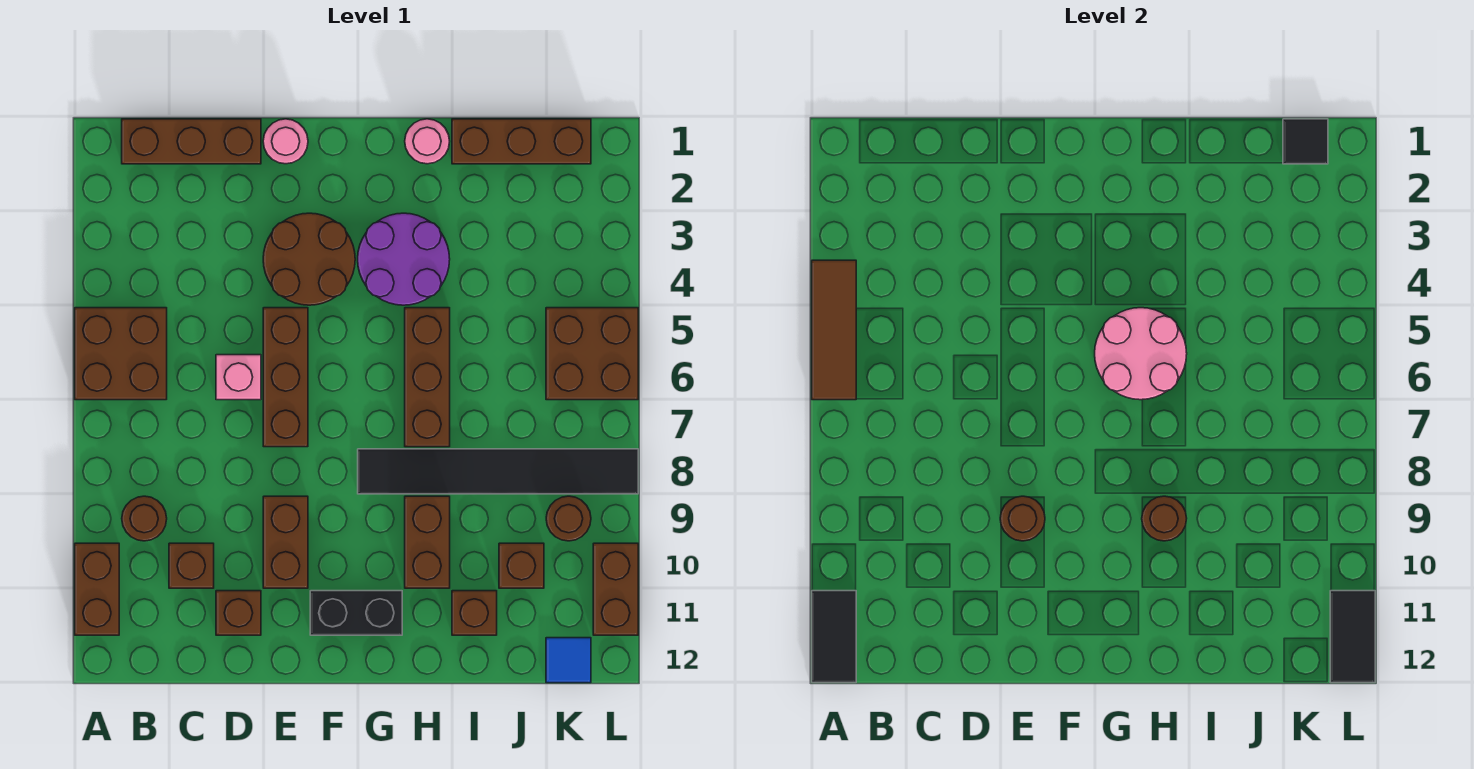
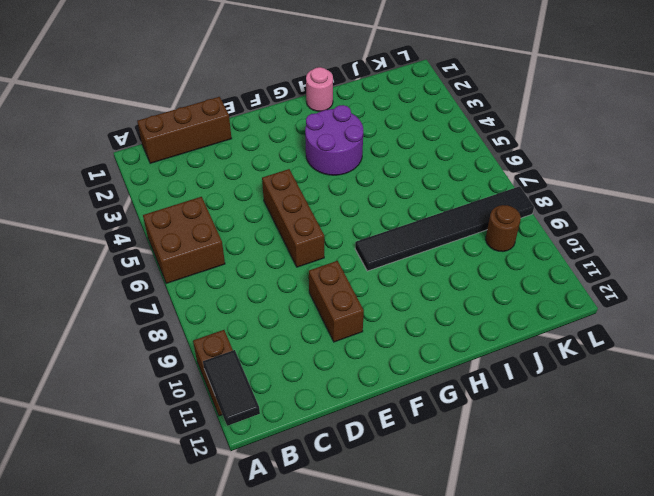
none -> brown round brick B9 level 1
none -> brown brick C10 level 1
none -> pink brick D6 level 1
none -> brown brick D11 level 1

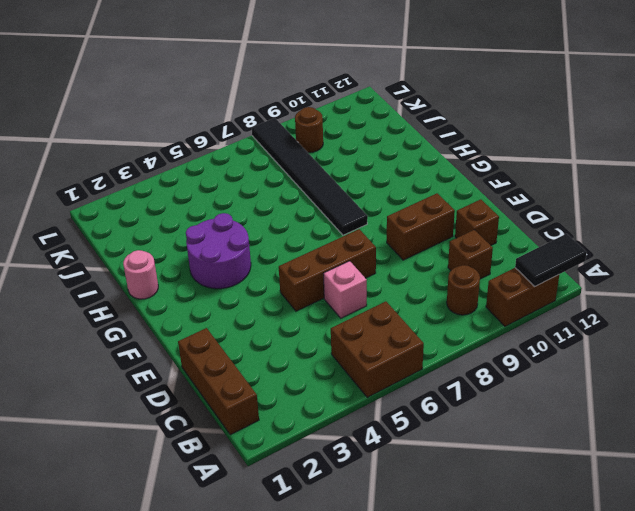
none -> pink round brick E1 level 1
none -> brown round brick E3:F4 level 1
none -> black brick F11:G11 level 1
none -> brown brick H5:H7 level 1

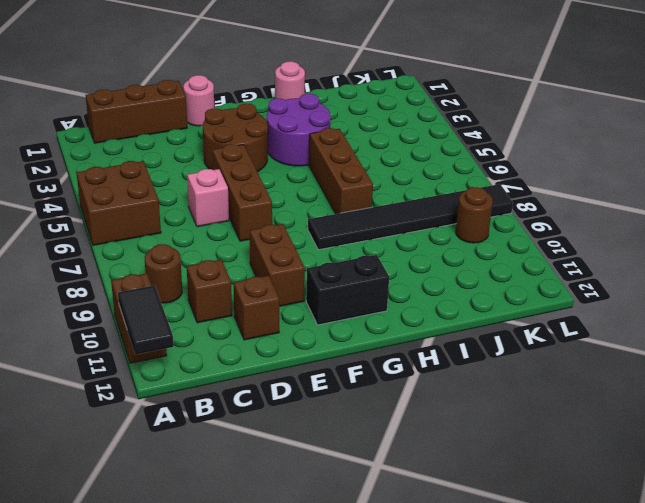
none -> brown brick H9:H10 level 1
none -> brown brick I1:K1 level 1
none -> brown brick I11 level 1
none -> brown brick J10 level 1

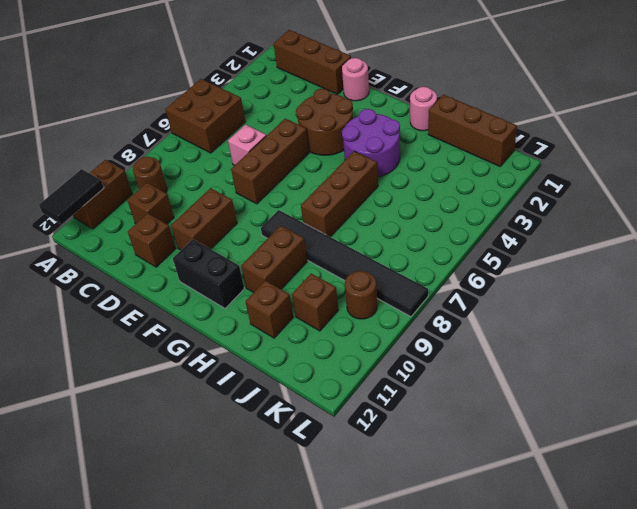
none -> brown brick K5:L6 level 1
none -> blue tile K12 level 1
none -> brown brick L10:L11 level 1
none -> brown tile A4:A6 level 2

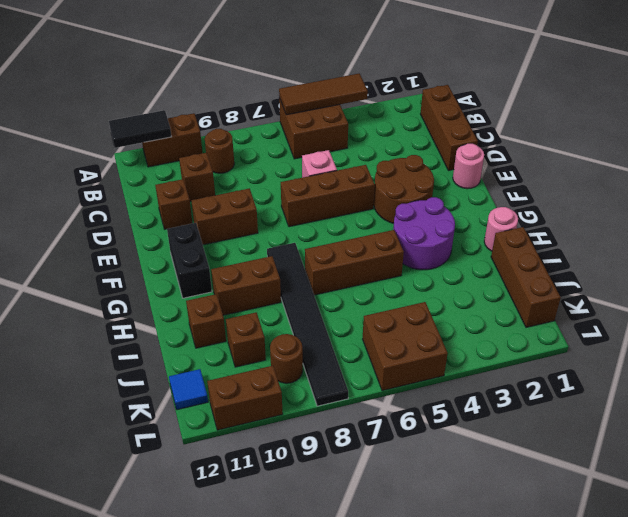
none -> brown round brick E9 level 2
none -> pink round brick G5:H6 level 2
none -> brown round brick H9 level 2
none -> black tile K1 level 2

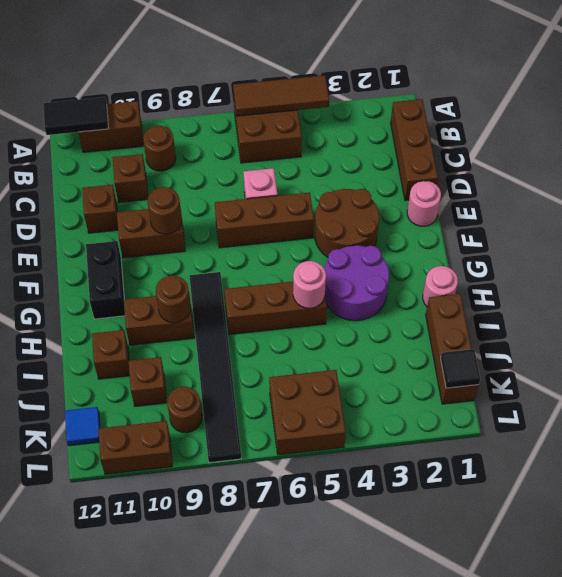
pink round brick H5 level 2 -> pink round brick G5:H6 level 2
none -> black tile L11:L12 level 2

